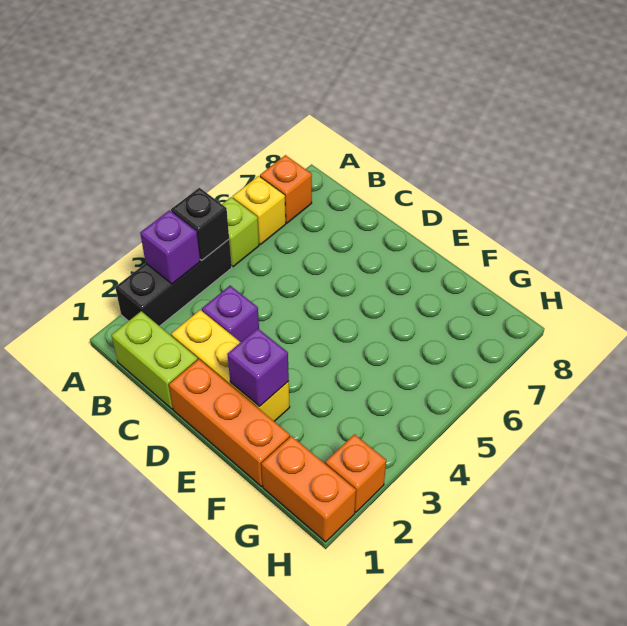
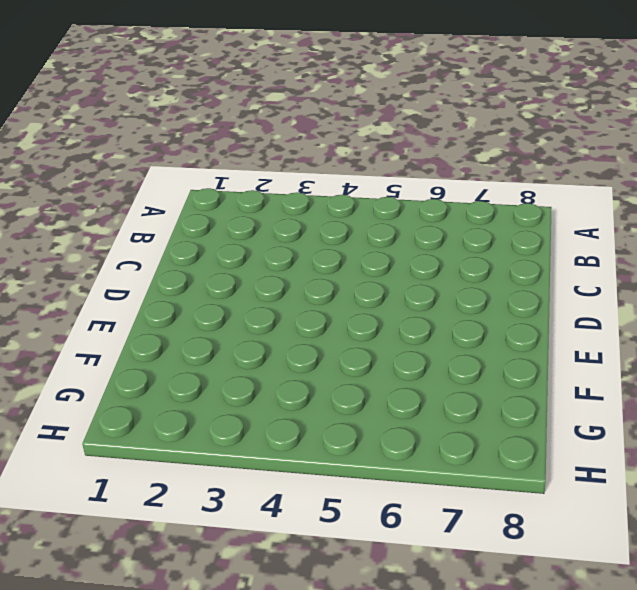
none -> black brick A2:A4 level 1
none -> lime brick A5 level 1
none -> yellow brick A6 level 1

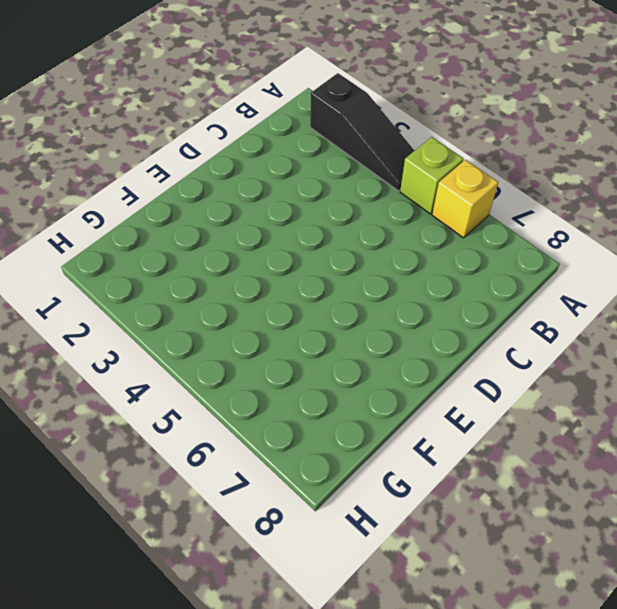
black slope A2:A4 level 1 top 2 -> black brick A2:A4 level 1
none -> orange brick A7 level 1
none -> lime brick B1:C1 level 1
none -> yellow brick C2:E2 level 1

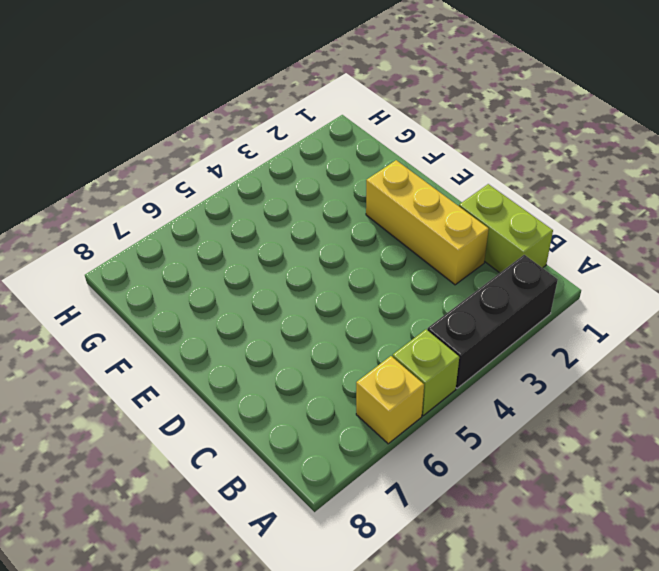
none -> orange brick A7 level 1
none -> purple brick C3 level 1
none -> orange brick D1:F1 level 1

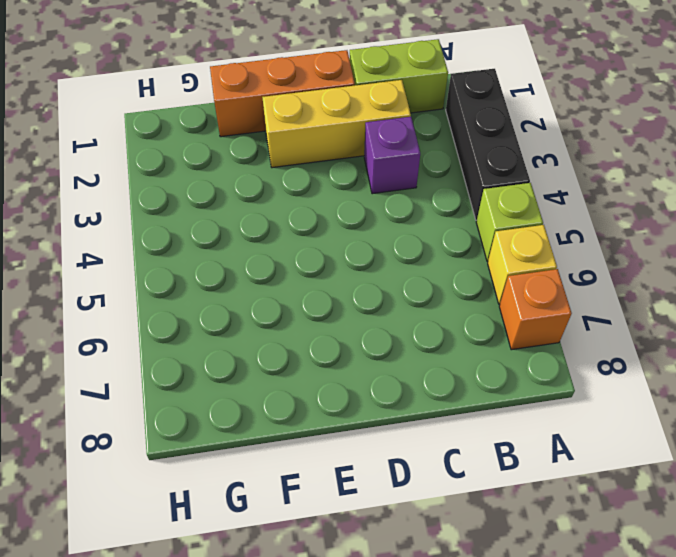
none -> orange brick G1:H1 level 1
none -> orange brick H2 level 1
none -> purple brick A3 level 2

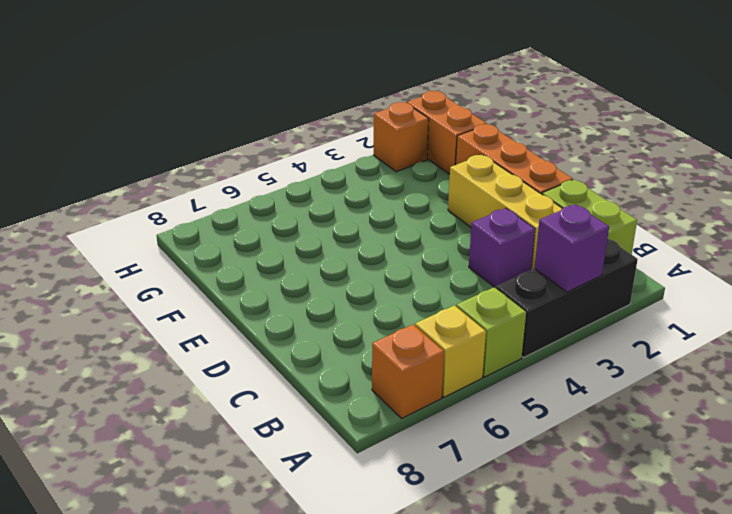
none -> black brick A4 level 2
none -> purple brick E2 level 2

